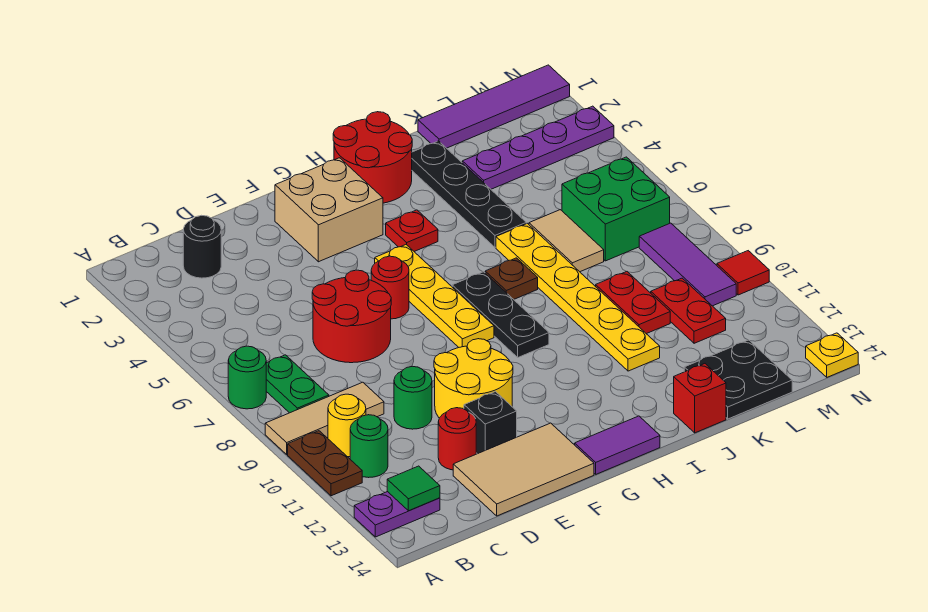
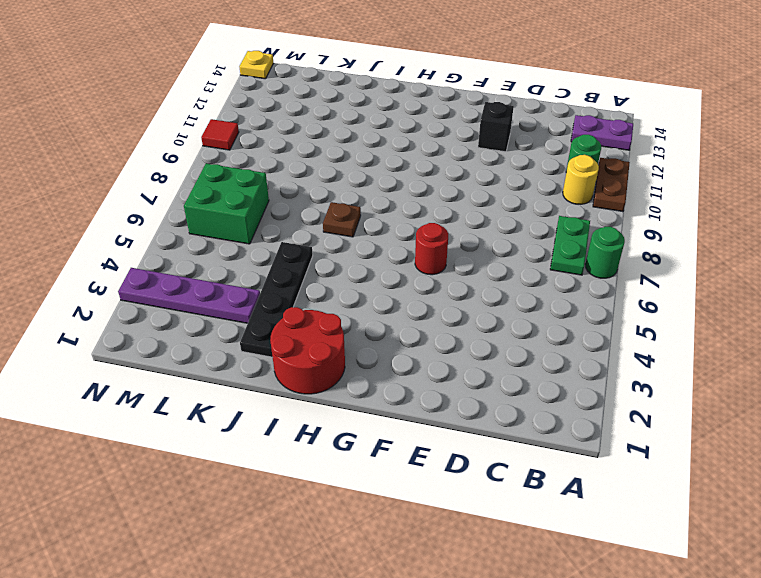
none -> tan tile A9:C9 level 1
none -> black round brick C2 level 1
none -> red round brick D6:E7 level 1
none -> green round brick D10 level 1

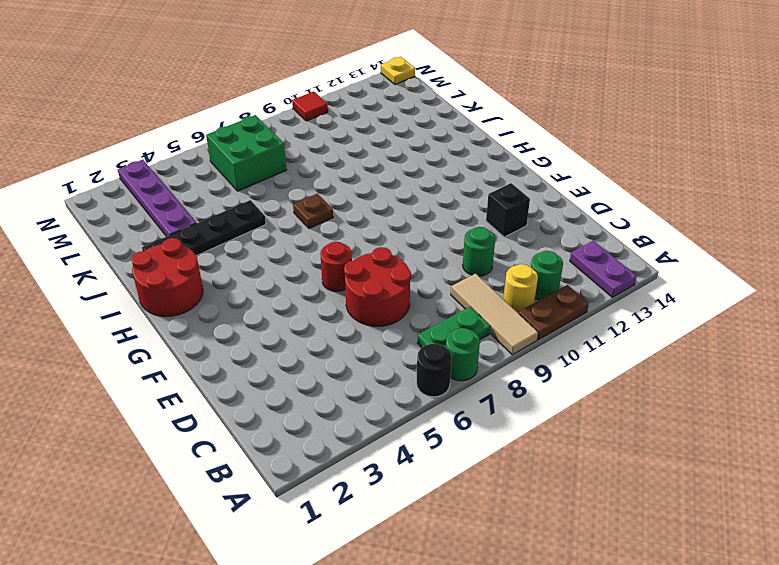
black round brick A6 level 1 -> black round brick C2 level 1
none -> red round brick D12 level 1
none -> tan tile D13:F14 level 1
none -> yellow round brick E10:F11 level 1
none -> tan brick F2:G3 level 1

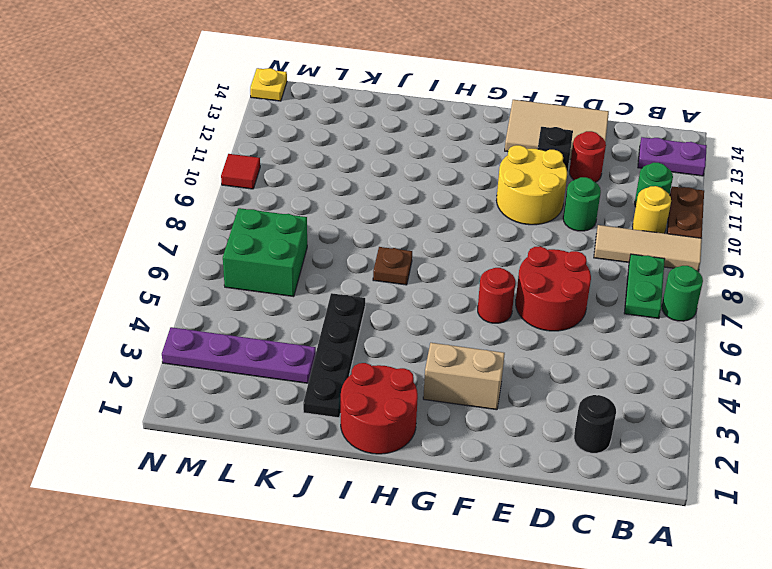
tan brick F3:G3 level 1 -> tan brick F2:G3 level 1
none -> yellow plate G5:G8 level 1
none -> purple tile G14:H14 level 1
none -> red plate H4 level 1
none -> black plate H7:H9 level 1

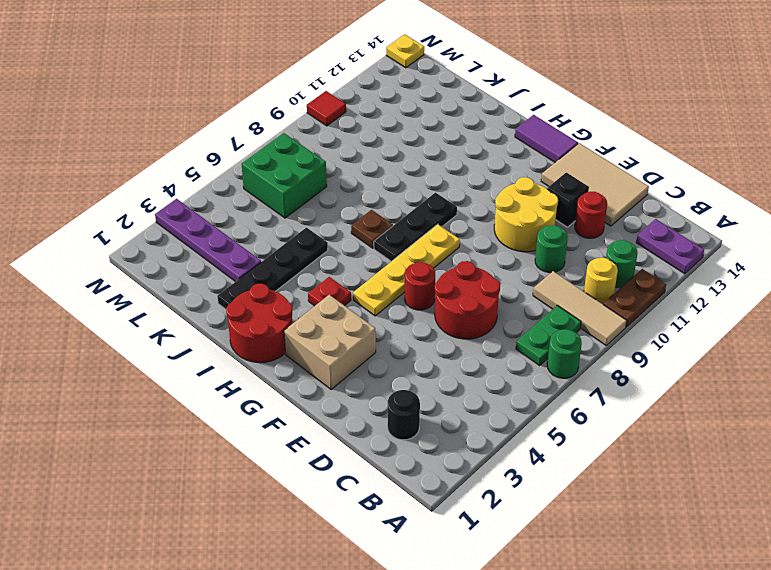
none -> yellow plate J6:J11 level 1
none -> red brick J14 level 1
none -> purple tile K1:N1 level 1
none -> tan tile K6:K7 level 1

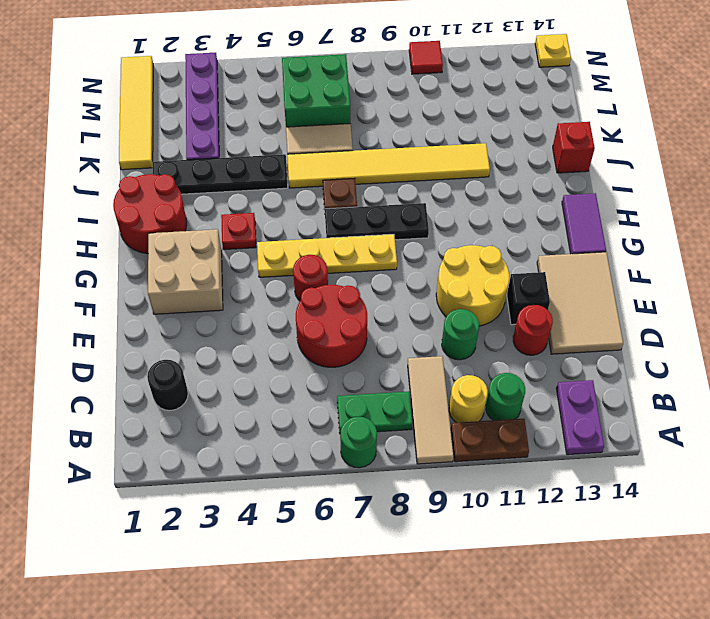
yellow tile J6:J11 level 1 -> yellow plate J6:J11 level 1
yellow tile K1:N1 level 1 -> purple tile K1:N1 level 1
none -> red plate K9:K10 level 1
none -> black plate K13:L14 level 1
none -> red plate L10:L11 level 1
none -> purple tile M8:M10 level 1

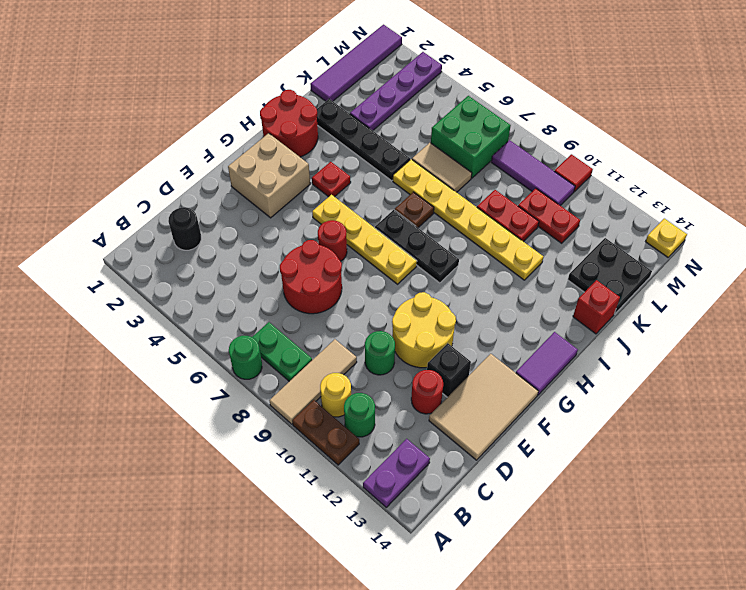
none -> green tile B13 level 2

